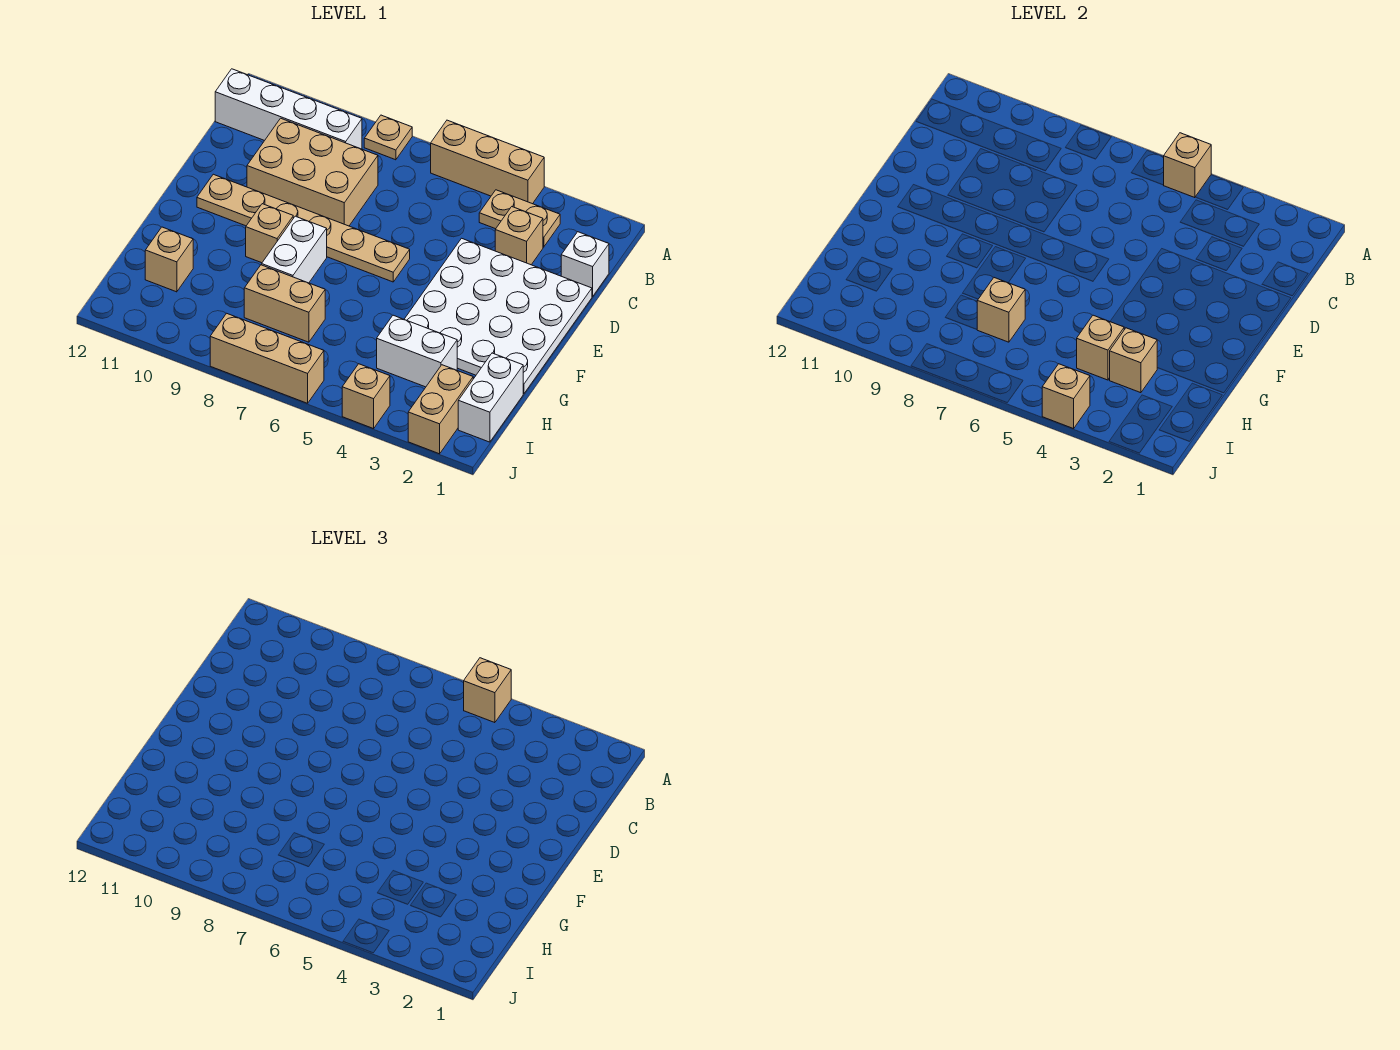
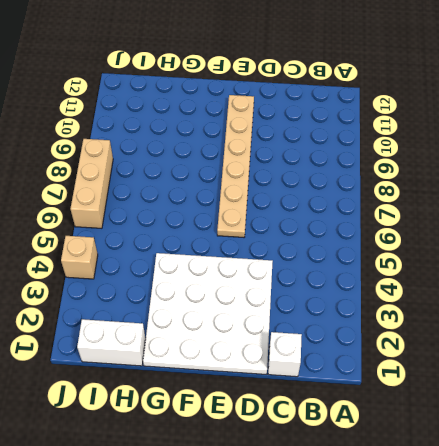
none -> tan brick A4:A6 level 1
none -> tan plate A8 level 1
none -> tan plate B3:B4 level 1

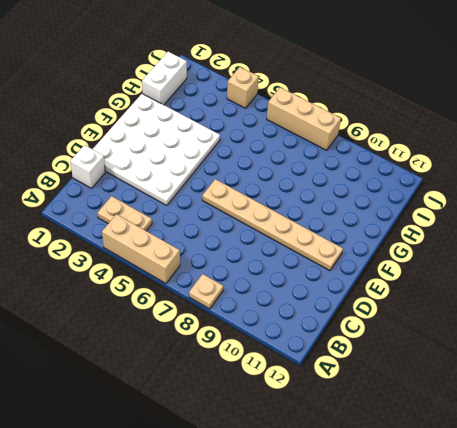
none -> white brick B9:B12 level 1
none -> tan brick C3 level 1
none -> tan brick C8:D10 level 1

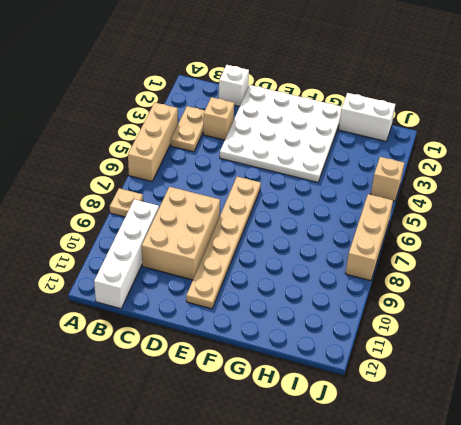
none -> white brick F8:G8 level 1
none -> tan brick F9 level 1
none -> white brick H3:H4 level 1

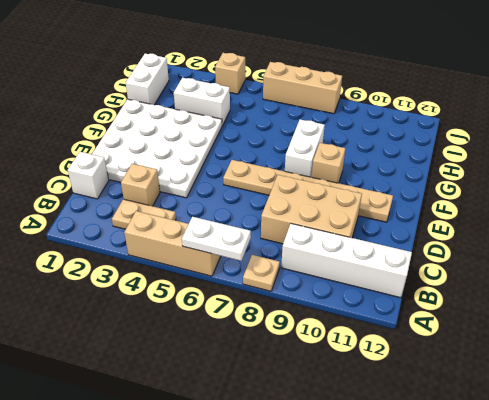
white plate A6:A7 level 2 -> none
none -> tan brick H7:H8 level 1
none -> tan brick H11 level 1
none -> tan brick I2:J2 level 1

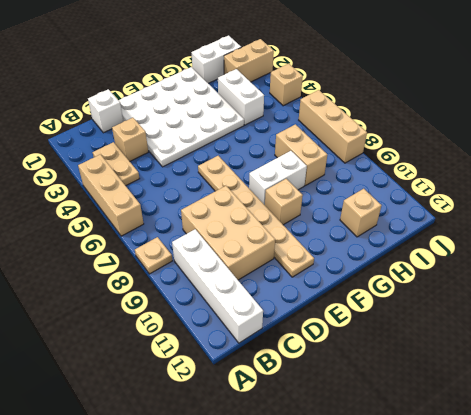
none -> tan brick A5 level 2
none -> tan brick H3 level 2
none -> tan brick H4 level 2

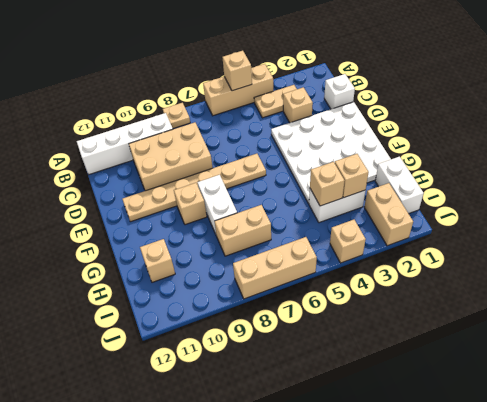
none -> tan brick H7 level 2
none -> tan brick J4 level 2
none -> tan brick A5 level 3

